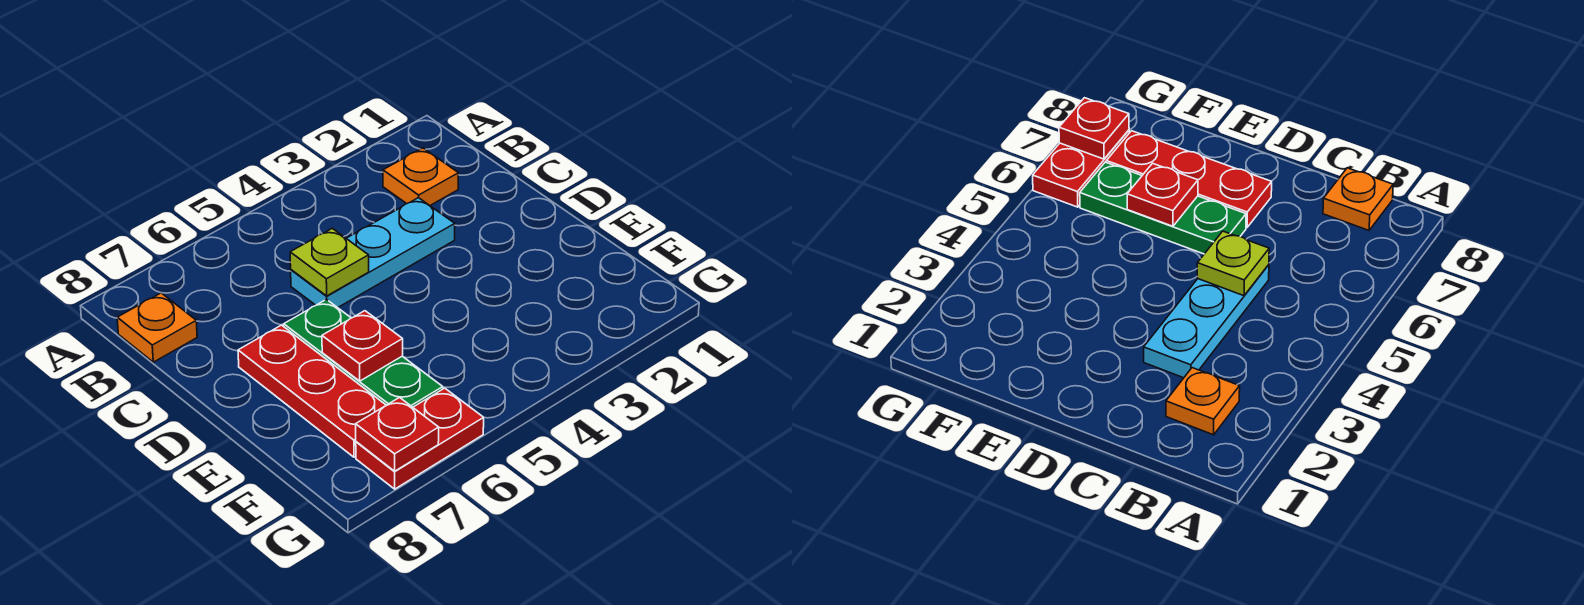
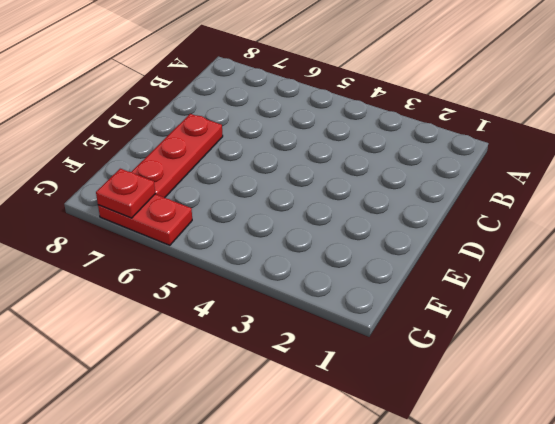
none -> orange plate B2 level 1
none -> orange plate B8 level 1

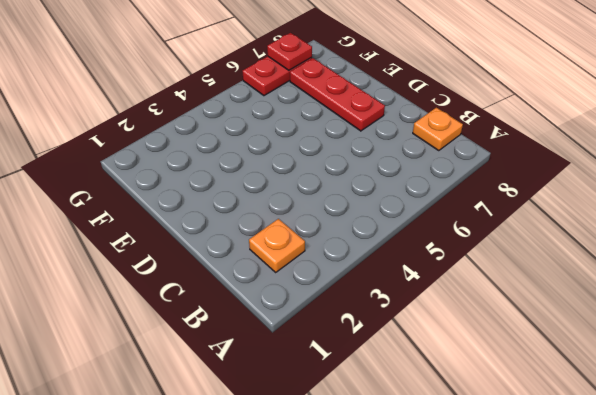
none -> cyan plate C3:C5 level 1
none -> green plate D6:F6 level 1

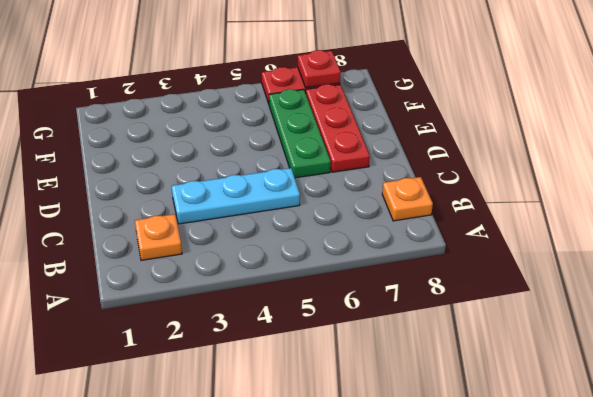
none -> lime plate C5 level 2
none -> red plate E6 level 2

